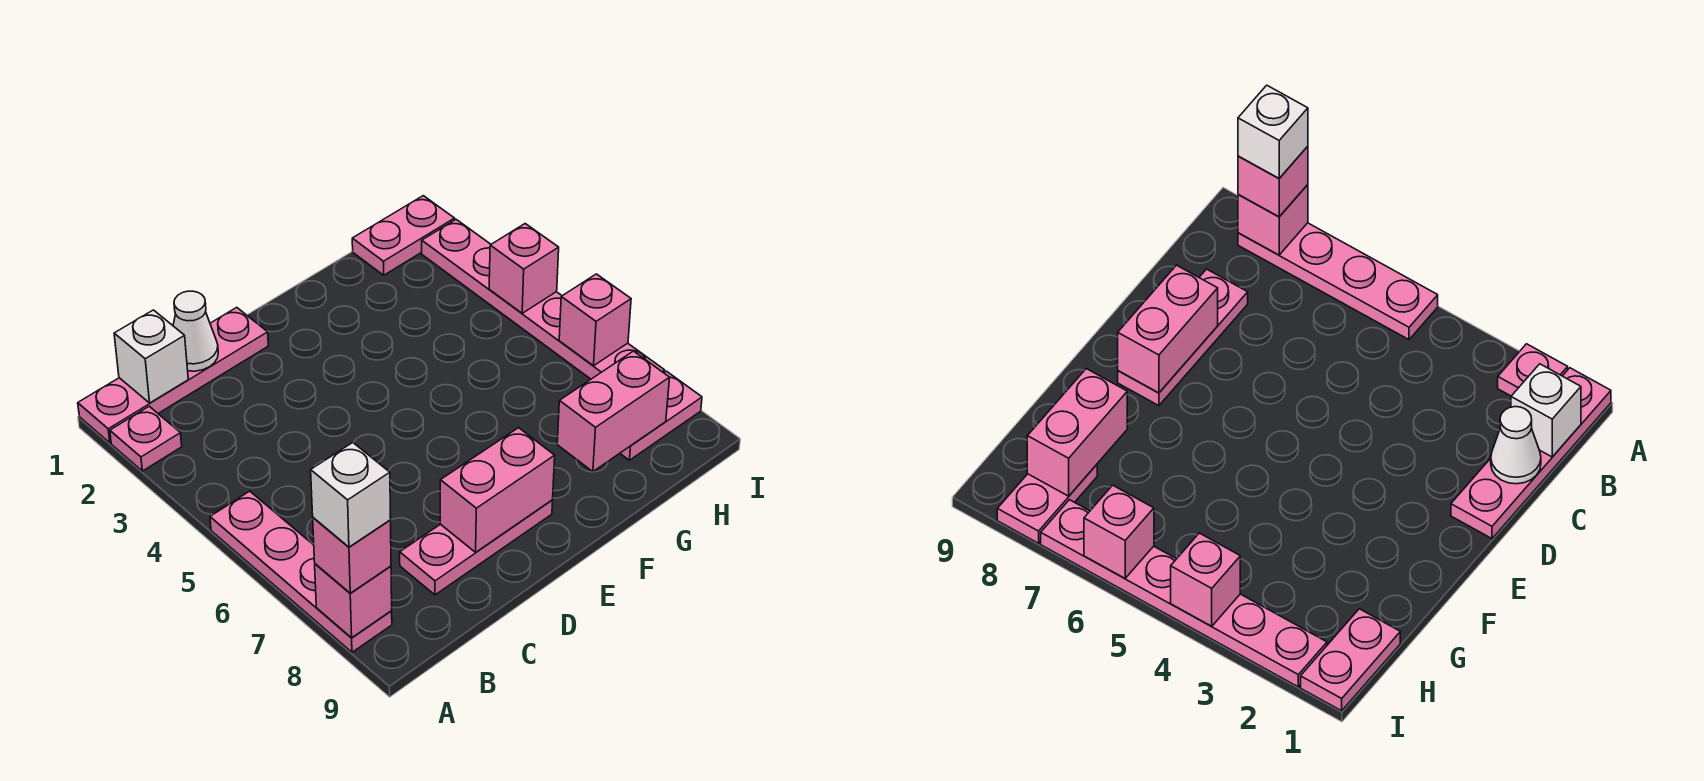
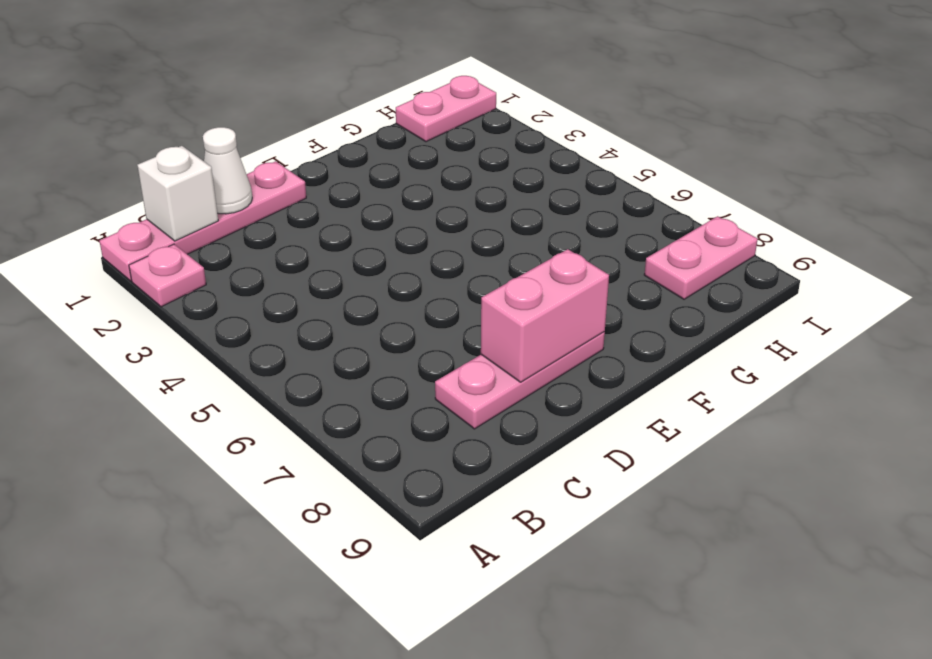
none -> pink plate A5:A8 level 1
none -> pink plate I2:I7 level 1
none -> pink brick A8 level 2

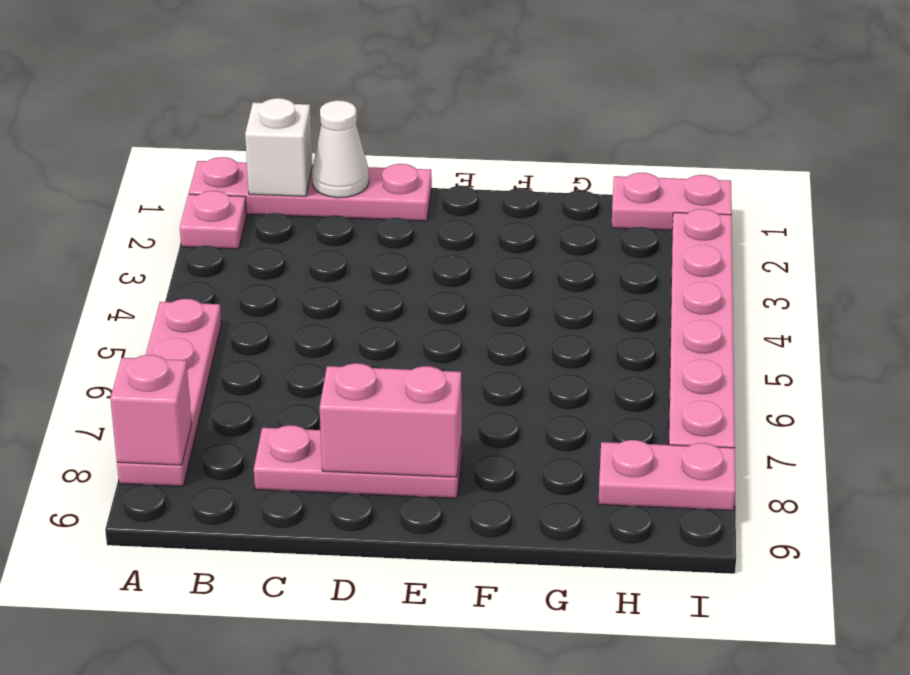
none -> pink brick G8:H8 level 2
none -> pink brick I4 level 2
none -> pink brick I6 level 2

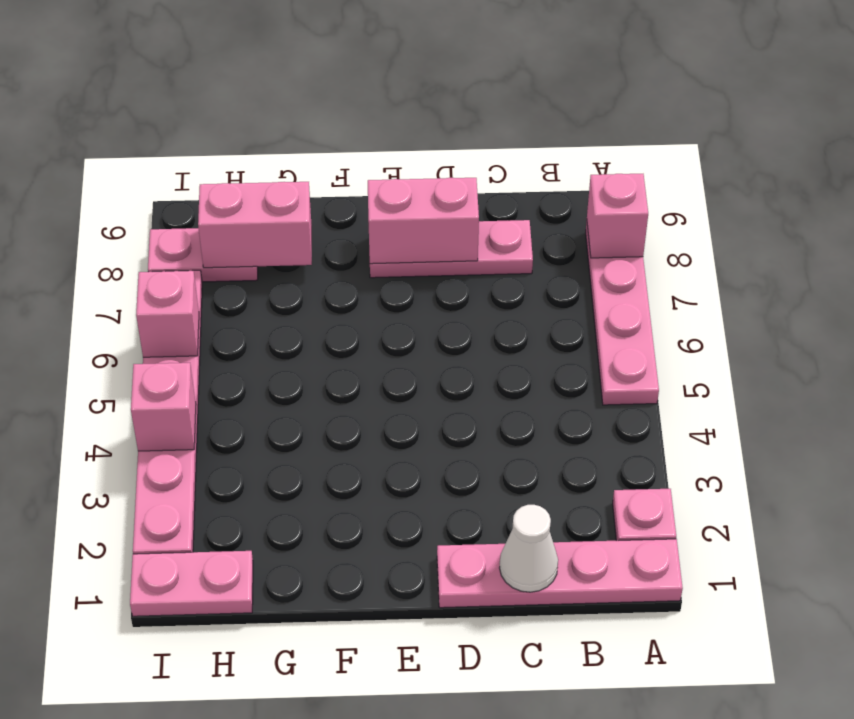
none -> white brick B1 level 2
none -> pink brick A8 level 3
none -> white brick A8 level 4

